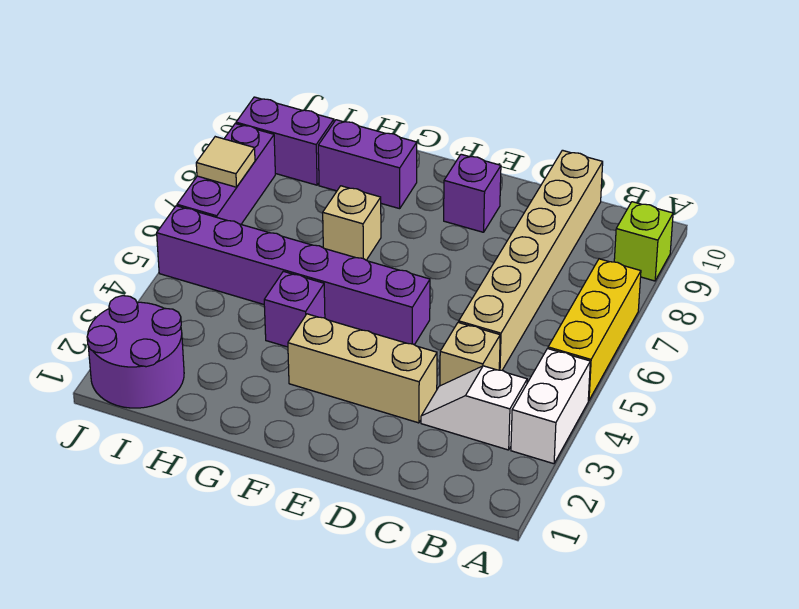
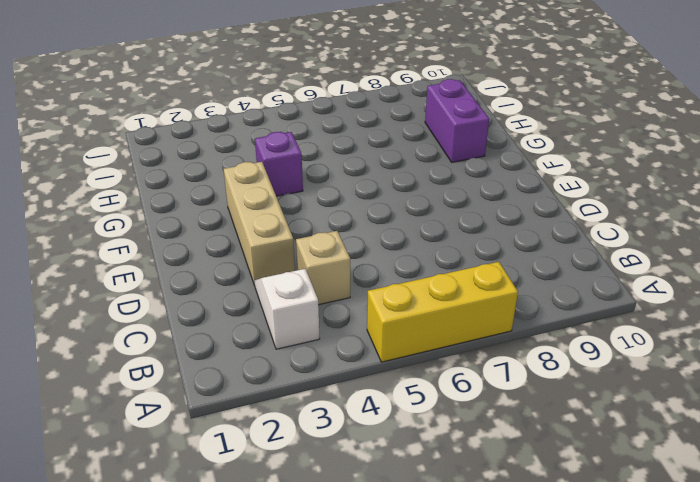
none -> white brick A3:A4 level 1
none -> lime brick A9 level 1
none -> tan brick C5:C10 level 1

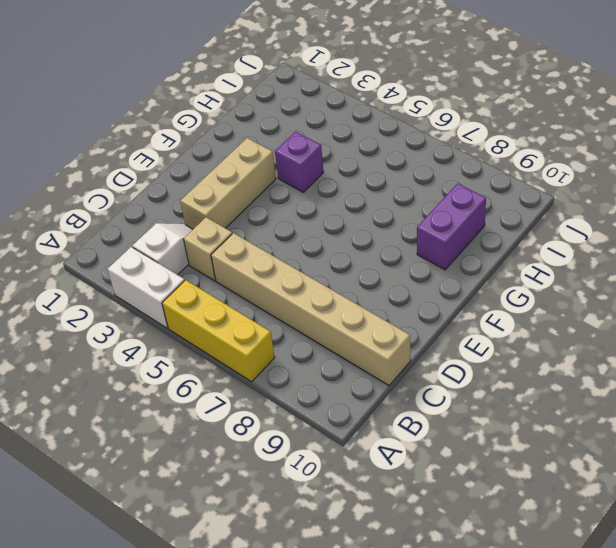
none -> lime brick A9 level 1
none -> purple brick E5:J5 level 1
none -> purple brick E9 level 1

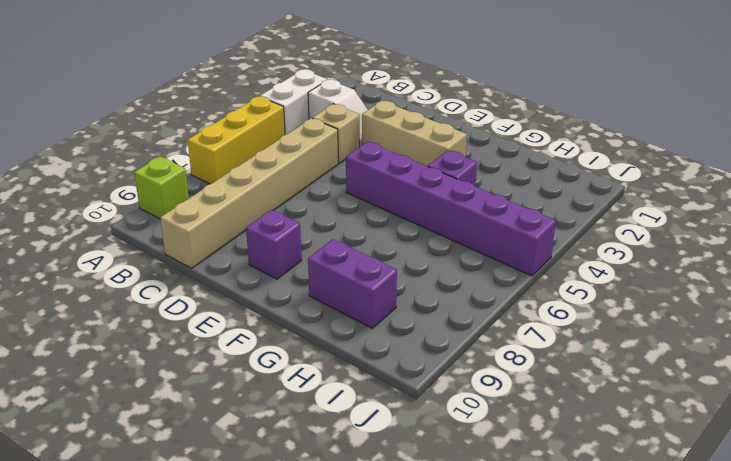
none -> tan brick G7 level 1
none -> purple round brick I1:J2 level 1
none -> purple brick I9:J9 level 1

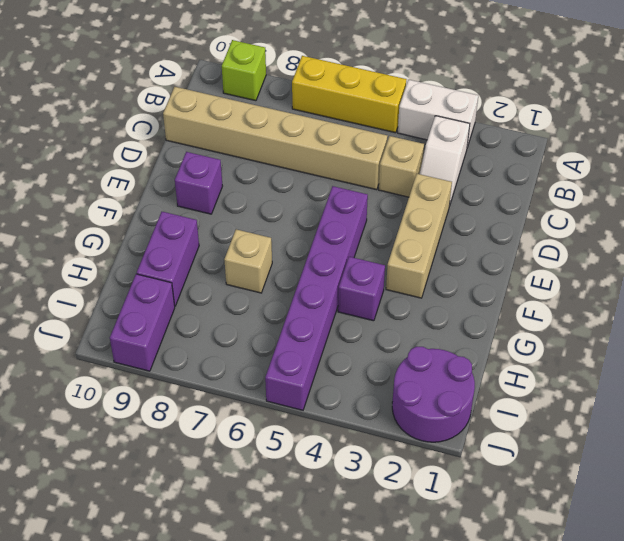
none -> purple brick J6:J8 level 1
none -> tan tile J7 level 2

